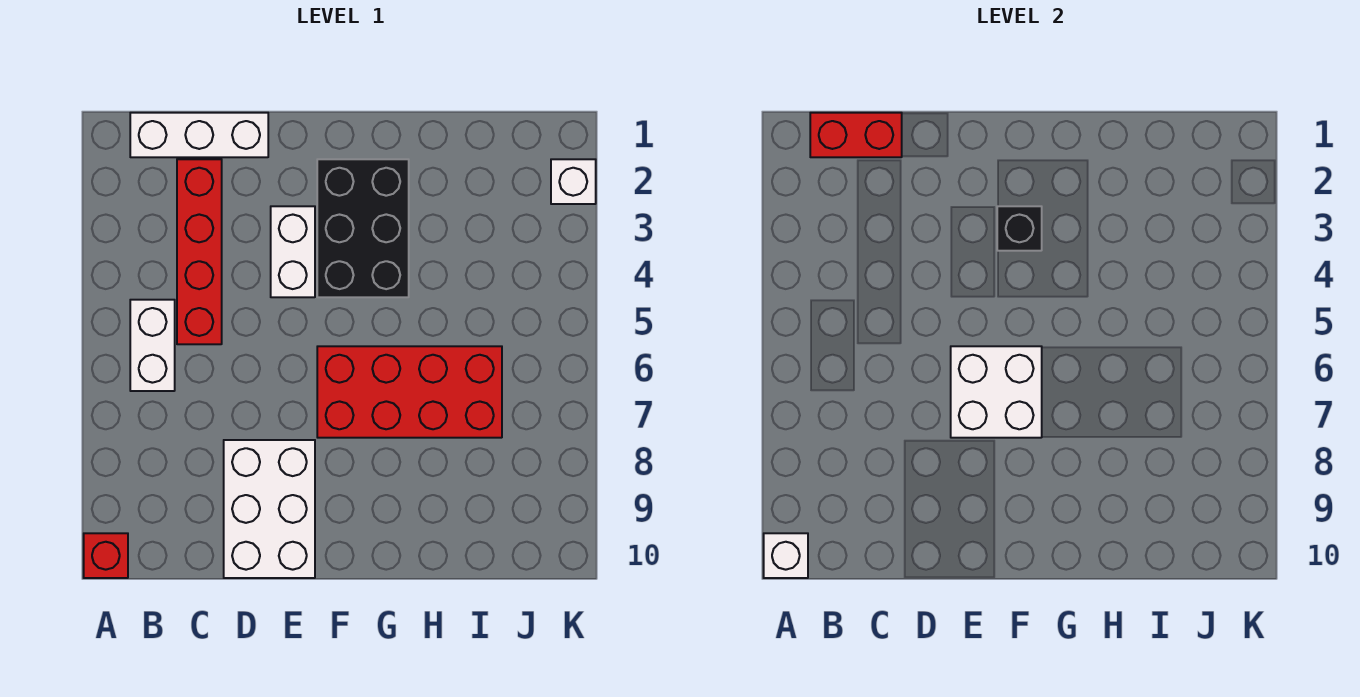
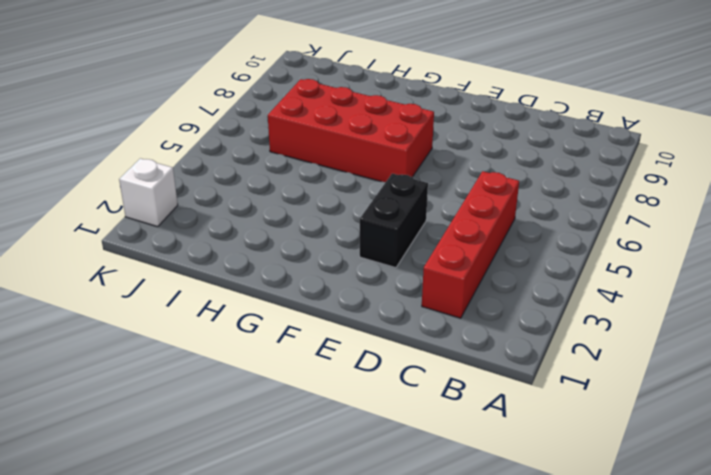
black brick E3:E4 level 1 -> white brick E3:E4 level 1
none -> red brick A10 level 1
none -> white brick B1:D1 level 1
none -> white brick B5:B6 level 1

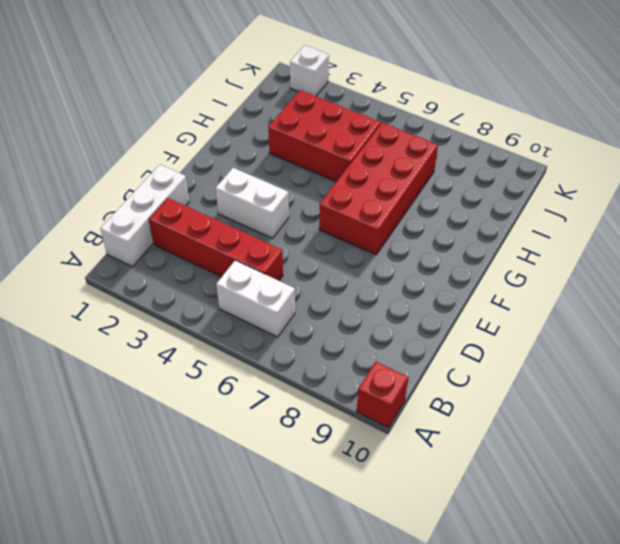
red brick H3:I5 level 1 -> none
none -> white brick D8:E10 level 1
none -> black brick F2:G4 level 1
none -> white brick A10 level 2

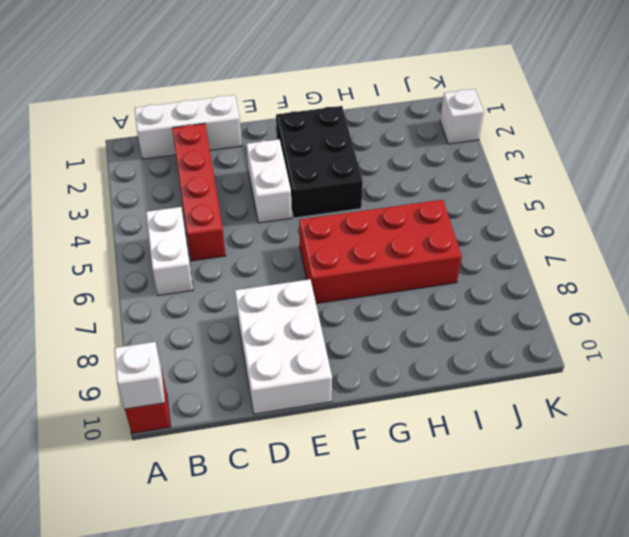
none -> red brick B1:C1 level 2
none -> white brick E6:F7 level 2
none -> black brick F3 level 2

